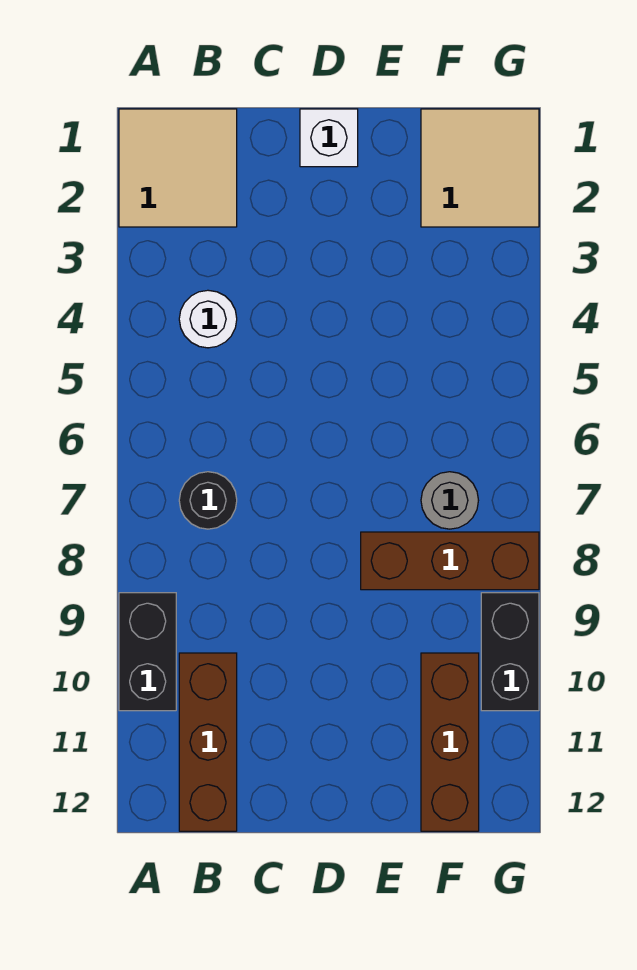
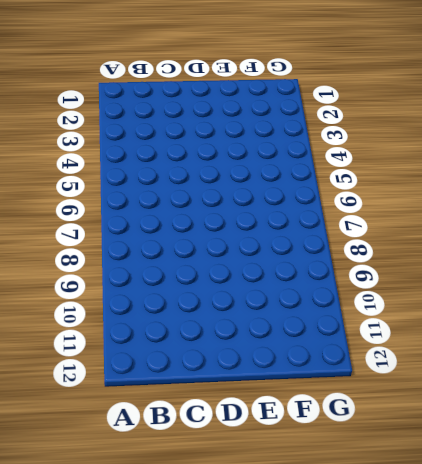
none -> tan tile A1:B2 level 1
none -> black brick A9:A10 level 1

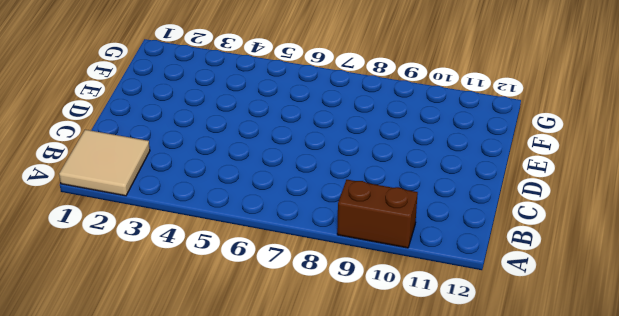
brown brick A9:A10 level 1 -> black brick A9:A10 level 1
none -> white round brick B4 level 1
none -> black round brick B7 level 1

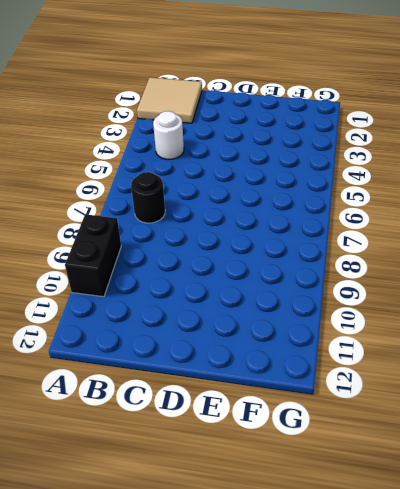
none -> brown brick B10:B12 level 1
none -> white brick D1 level 1

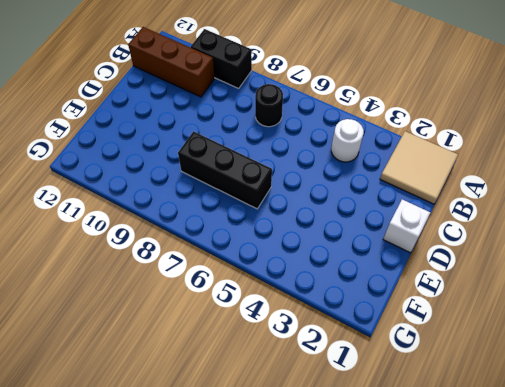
black brick E6:E8 level 1 -> brown brick E8:G8 level 1
none -> tan tile F1:G2 level 1
none -> grey round brick F7 level 1

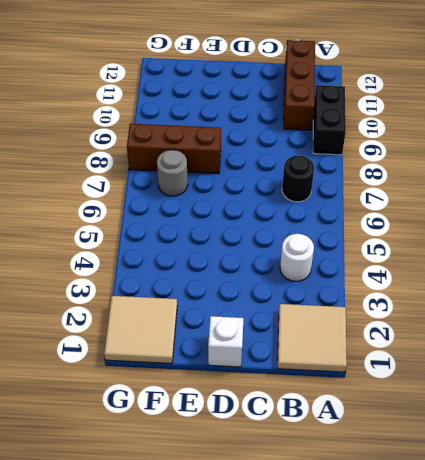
none -> brown brick F10:F12 level 1
none -> black brick G9:G10 level 1

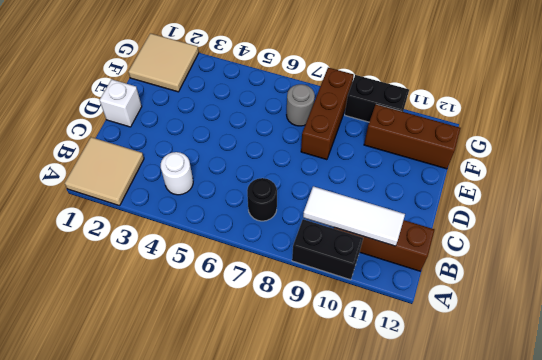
white tile B9:B11 level 2 -> none

